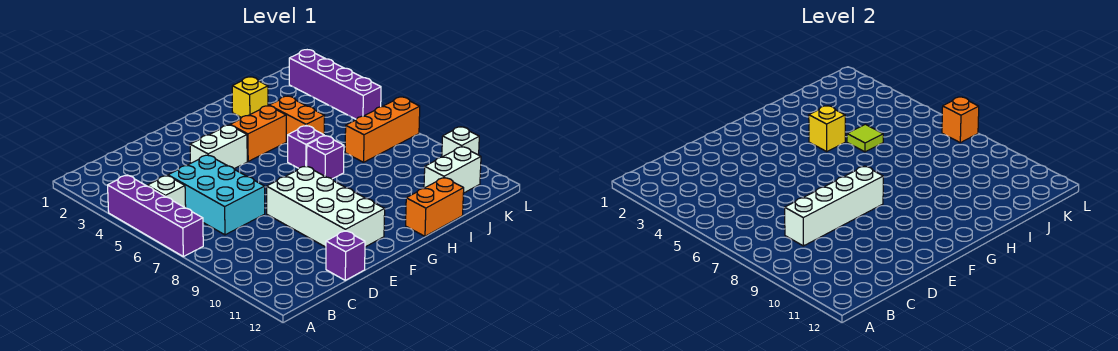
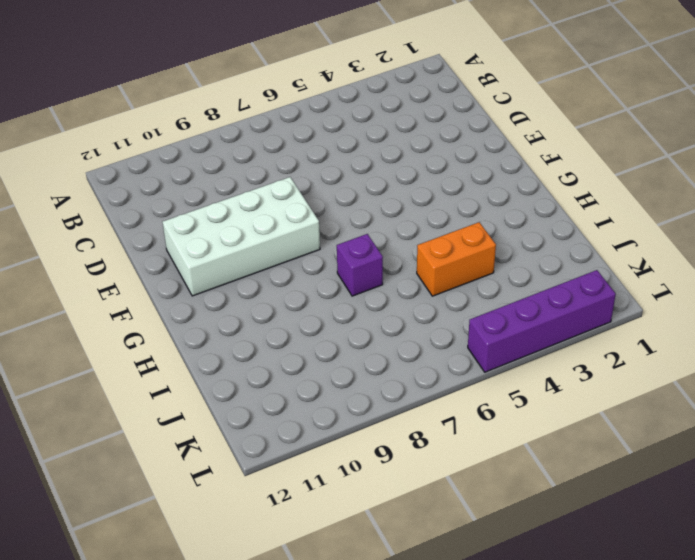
none -> purple brick A4:A7 level 1
none -> white brick B5 level 1
none -> cyan brick C5:D7 level 1

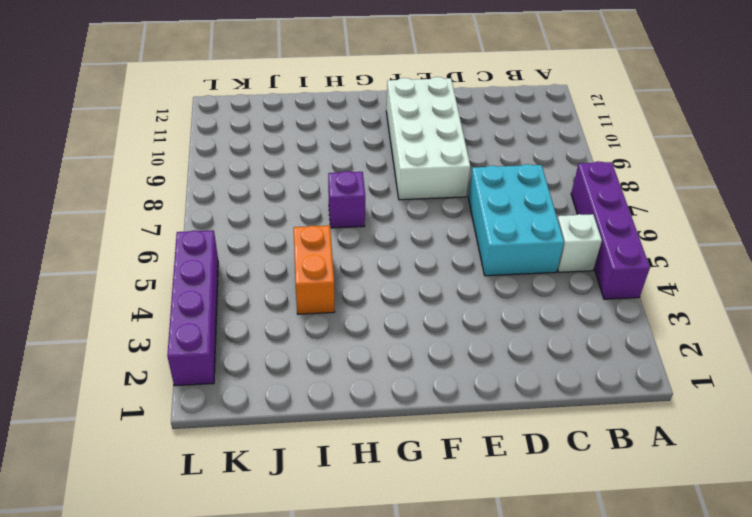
none -> purple brick D12 level 1
none -> white brick E4:F4 level 1
none -> orange brick G4:H4 level 1

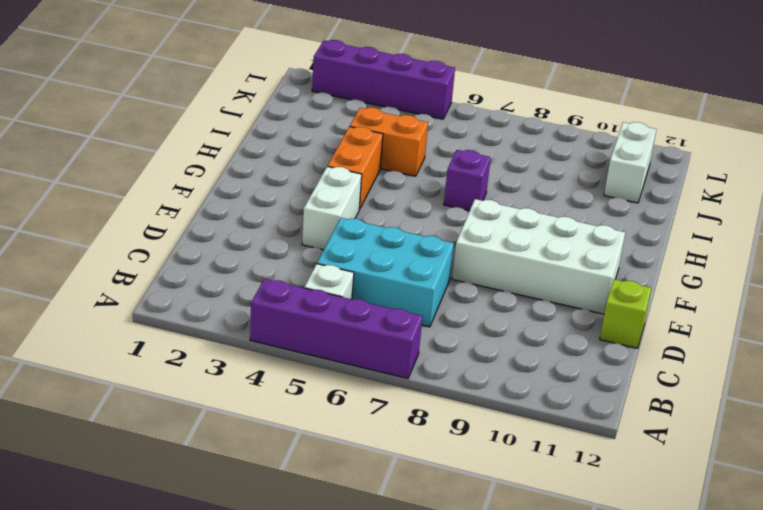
lime brick D12 level 1 -> purple brick D12 level 1
none -> purple brick H6 level 1
none -> orange brick H12:I12 level 1
none -> yellow brick I2 level 1

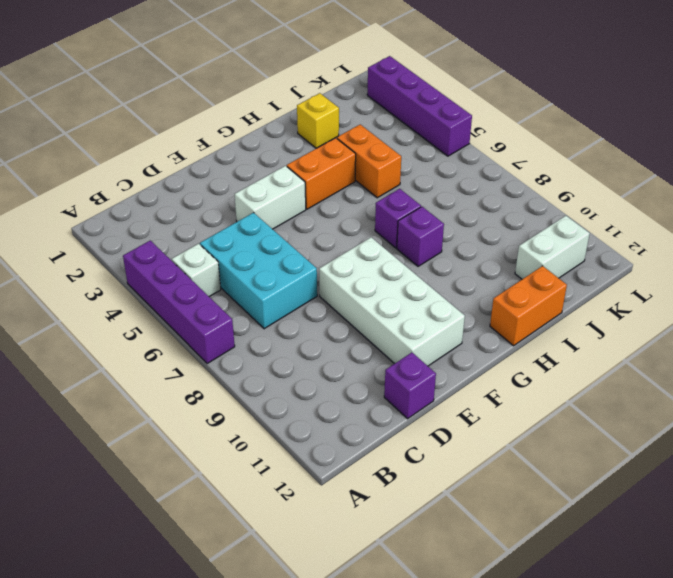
purple brick H8 level 1 -> purple brick H6 level 1
none -> orange brick J7:L7 level 1
none -> white brick L10 level 1
none -> white brick C8:F8 level 2

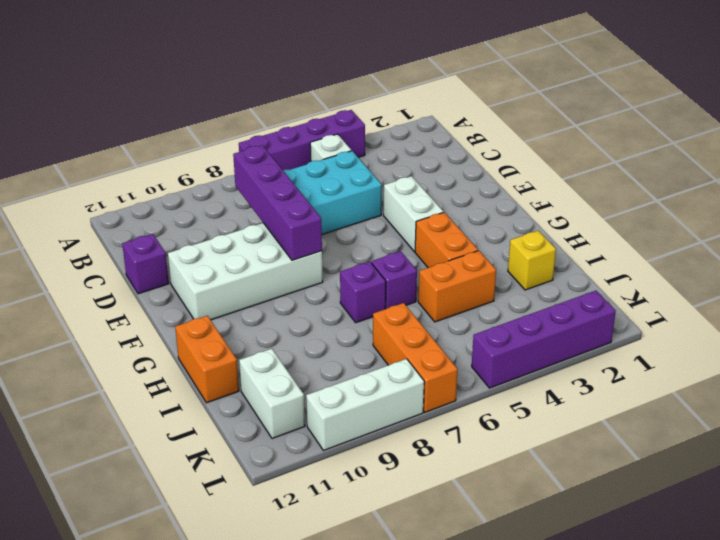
purple brick C8:F8 level 2 -> white brick C8:F8 level 2
white brick L8:L10 level 1 -> white brick L10 level 1
none -> yellow brick H4 level 2
none -> lime tile I5 level 2
none -> orange brick L7 level 2

